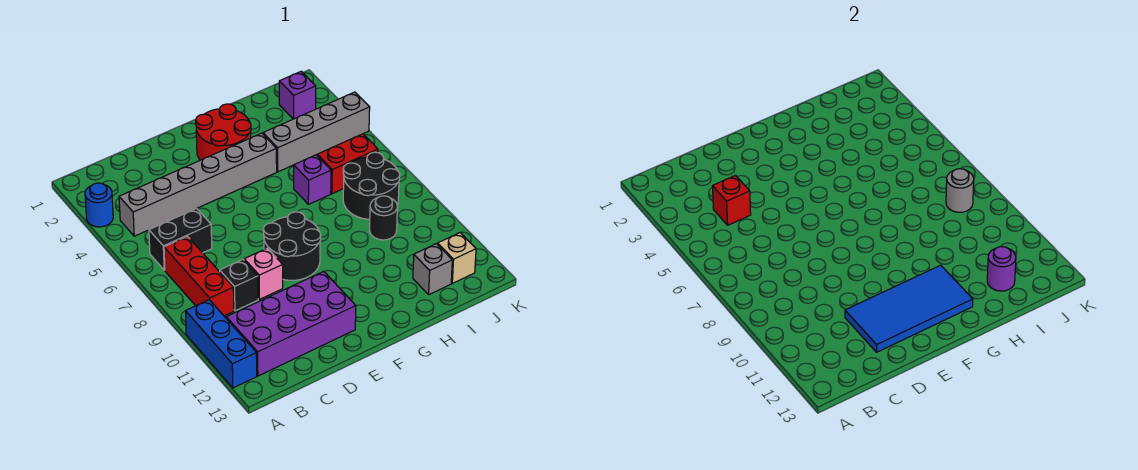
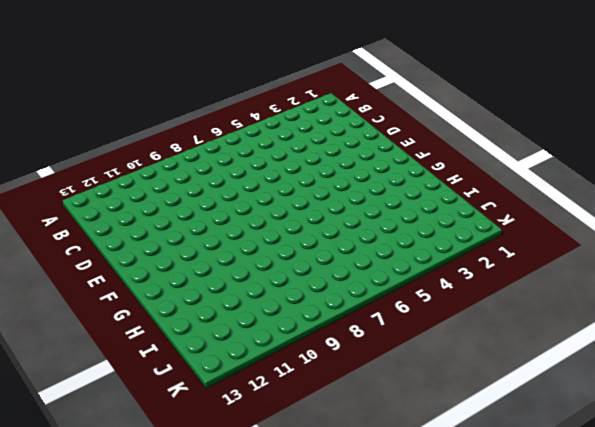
none -> blue round brick A3 level 1
none -> blue brick A10:A12 level 1
none -> grey brick B4:G4 level 1

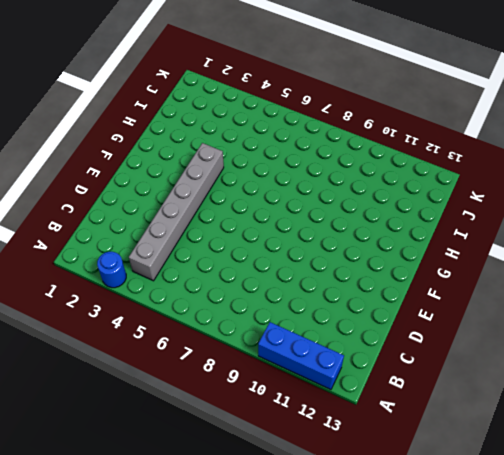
none -> black brick B6:C6 level 1
none -> red brick B7:B9 level 1
none -> purple brick B11:E12 level 1

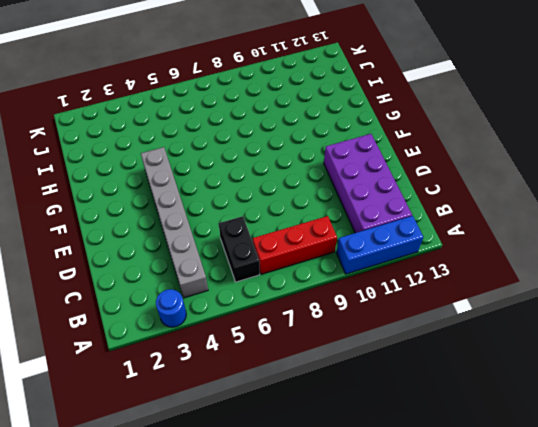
none -> black brick C9 level 1
none -> pink brick D9 level 1
none -> black round brick E8:F9 level 1

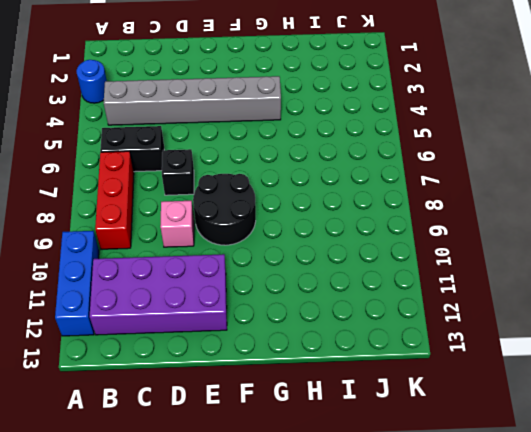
black brick D7 level 1 -> black brick C9 level 1
none -> red round brick F2:G3 level 1
none -> grey brick H4:K4 level 1
none -> purple brick H6 level 1

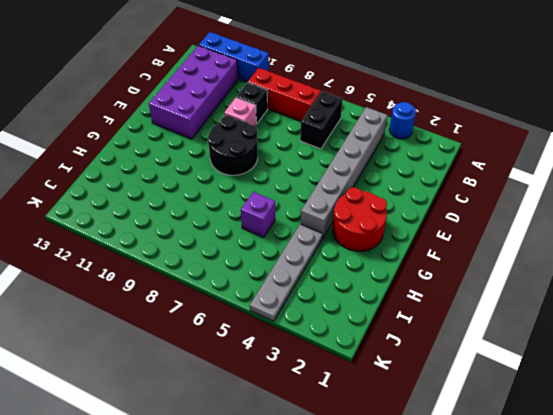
grey plate H4:K4 level 1 -> grey brick H4:K4 level 1
none -> red brick I6:J6 level 1
none -> black round brick I7:J8 level 1
none -> black round brick I9 level 1

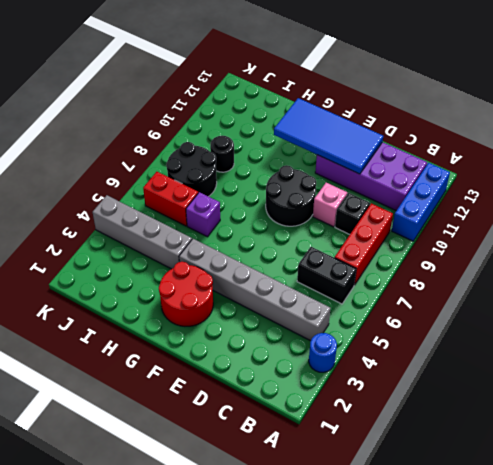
none -> grey brick I12 level 1
none -> purple brick J2 level 1
none -> tan brick J12 level 1

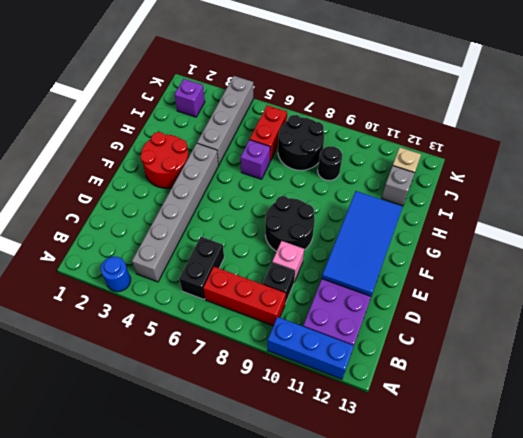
none -> red brick C4 level 2
none -> purple round brick I12 level 2
none -> grey round brick J8 level 2

